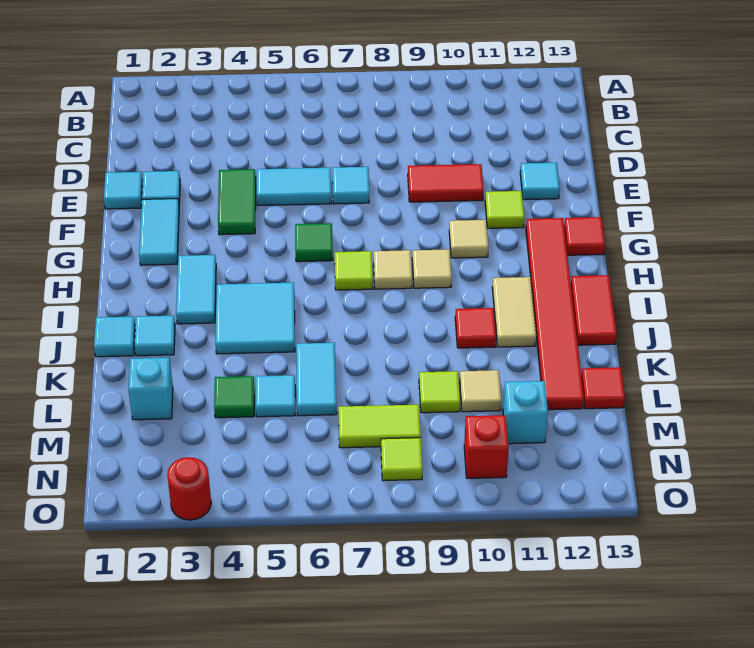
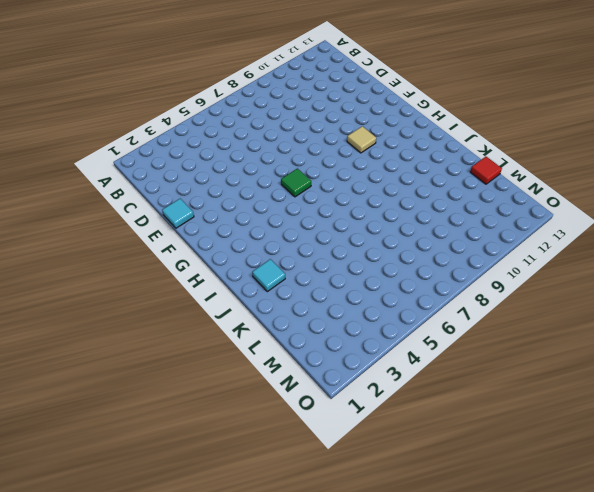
none -> cyan tile E2 level 1
none -> green tile E4:F4 level 1
none -> cyan tile E5:E6 level 1
none -> cyan tile E7 level 1

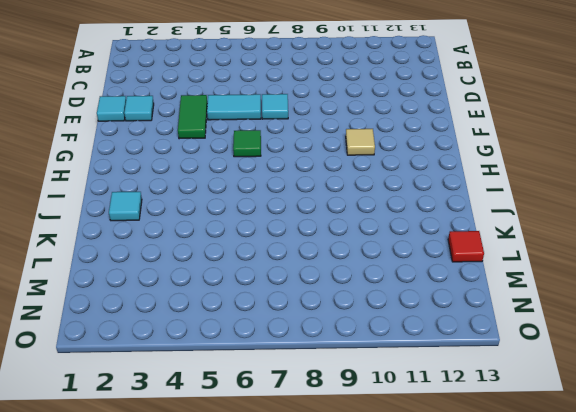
none -> red tile E9:E10 level 1
none -> cyan tile E12 level 1
none -> cyan tile F2:G2 level 1
none -> lime tile F11 level 1

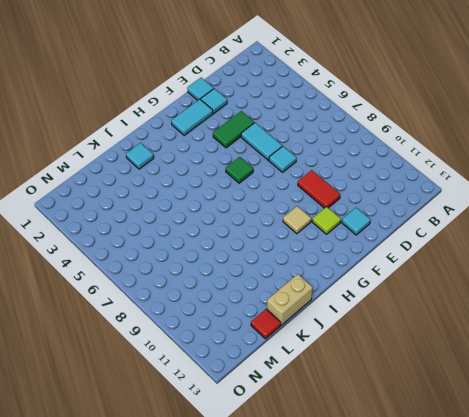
tan brick J13:K13 level 1 -> red tile I13:J13 level 1
none -> red tile G12:L12 level 1
none -> red tile G13 level 1
none -> cyan tile H3:I3 level 1
none -> lime tile H7 level 1

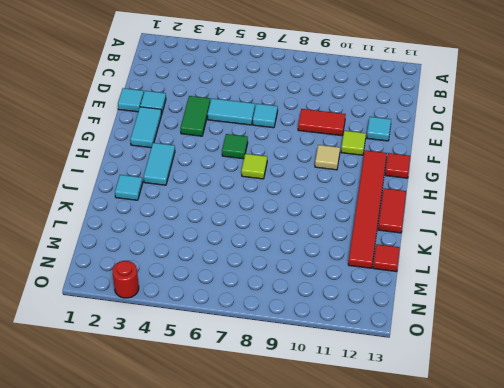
none -> tan tile H8 level 1
none -> tan tile H9 level 1
none -> cyan tile I4:J5 level 1
none -> tan tile I11:J11 level 1

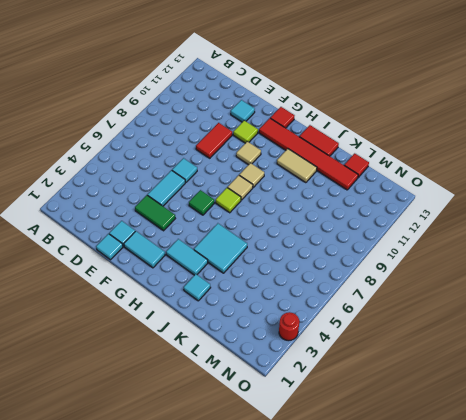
none -> cyan tile J1 level 1
none -> red tile J10 level 1
none -> cyan tile K6:L6 level 1
none -> cyan brick L2 level 1

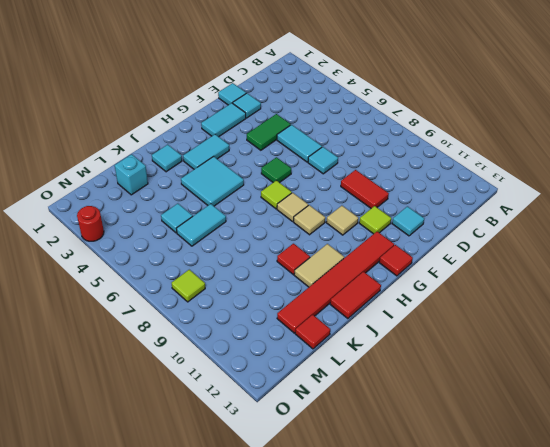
none -> cyan tile J1 level 1
none -> green tile L4 level 1
none -> lime tile L9 level 1
none -> tan tile L10 level 1

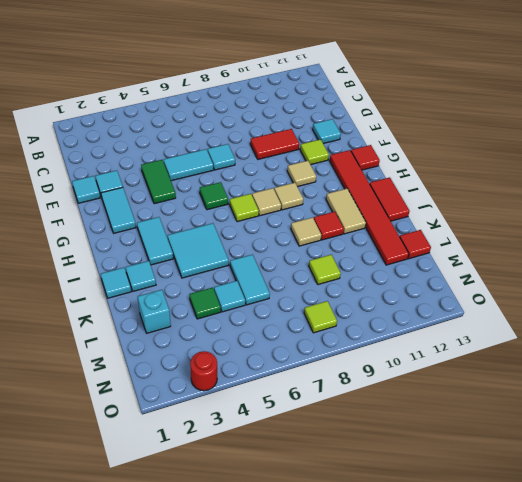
tan tile J9 level 1 -> tan tile L10 level 1
none -> lime tile M7:M8 level 1
none -> cyan brick M11 level 1
none -> red brick N10 level 1

